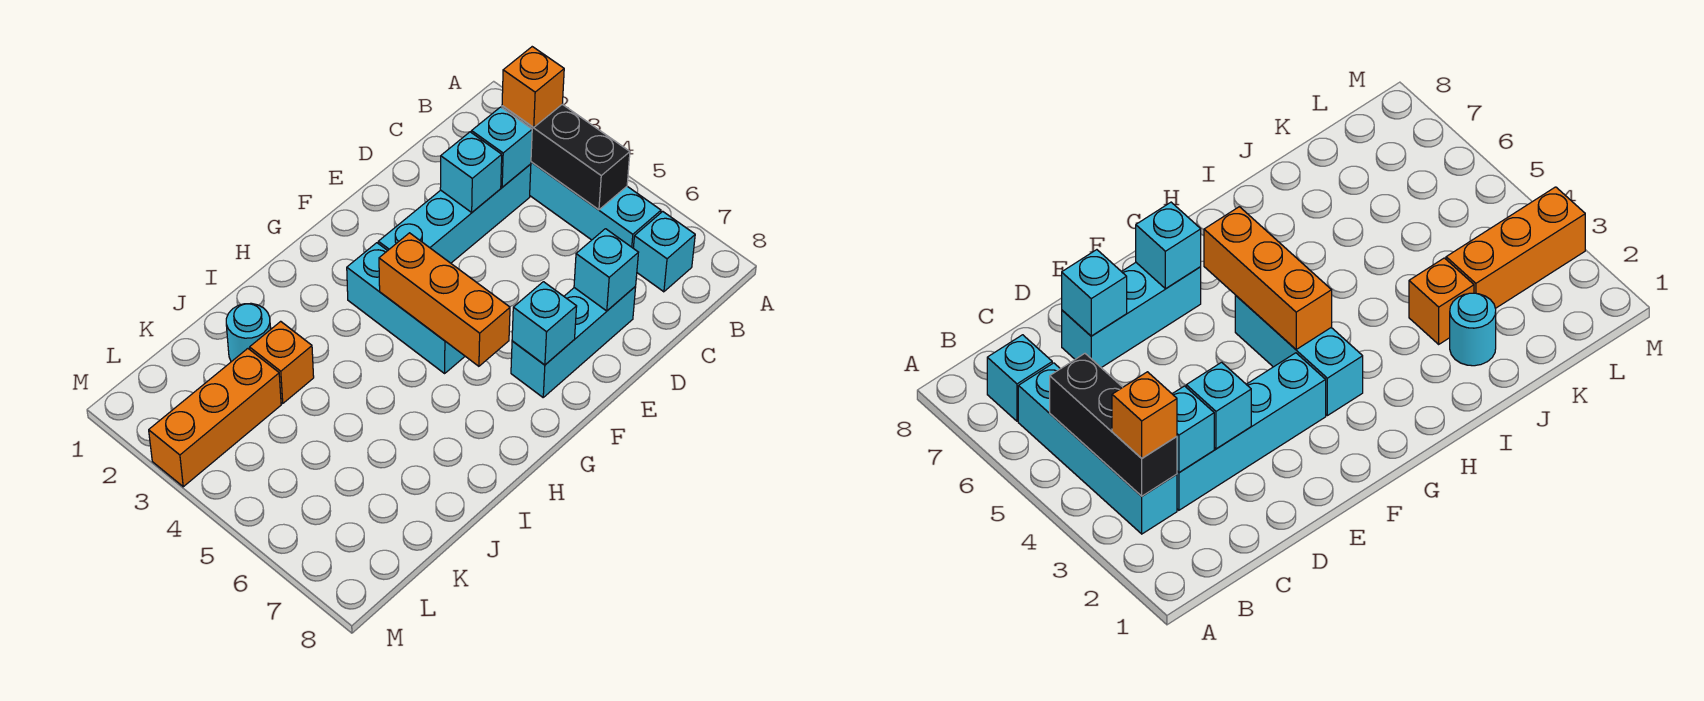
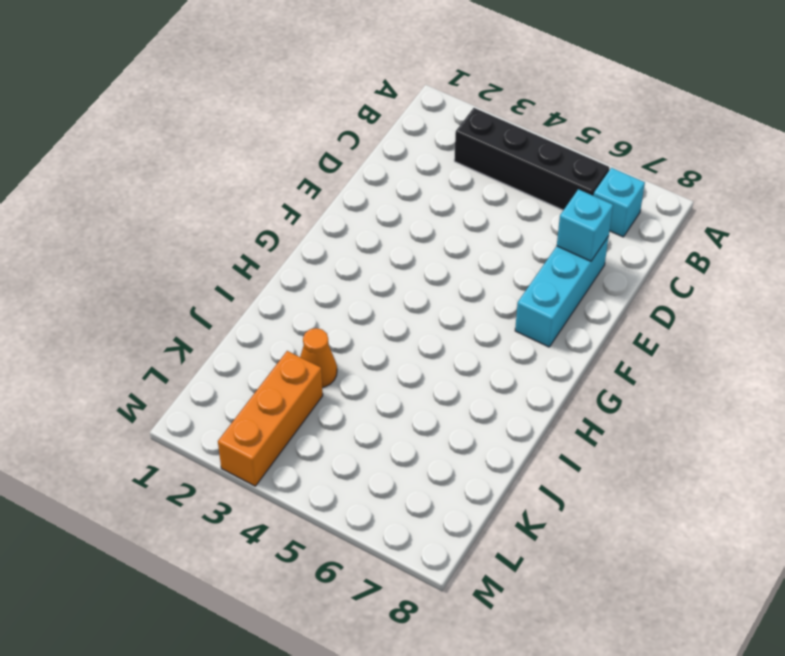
black brick B3:B6 level 1 -> cyan brick B3:B6 level 1
orange cone J3 level 1 -> orange brick J3 level 1
none -> cyan brick C3:F3 level 1
none -> cyan brick G3:G5 level 1
none -> cyan round brick J2 level 1

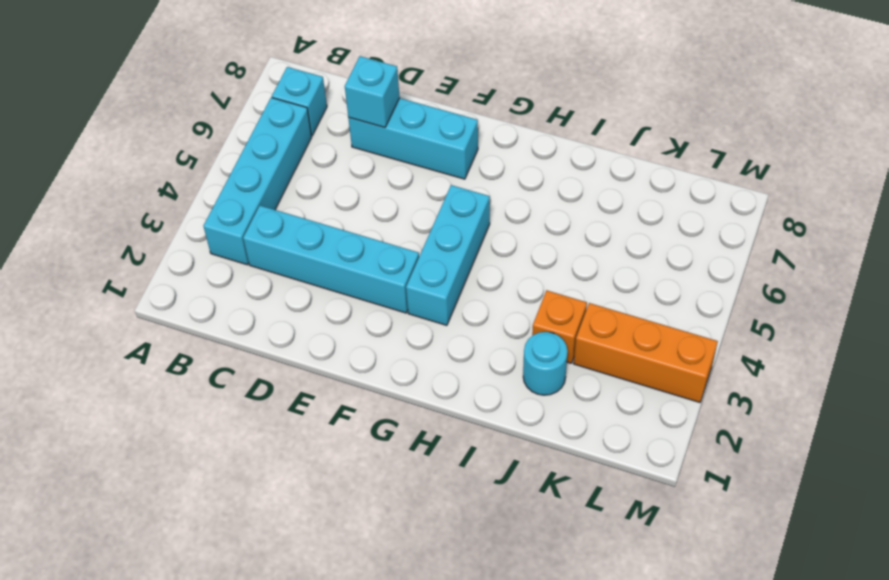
none -> black brick B3:B5 level 2
none -> cyan brick C3 level 2
none -> cyan brick D3 level 2

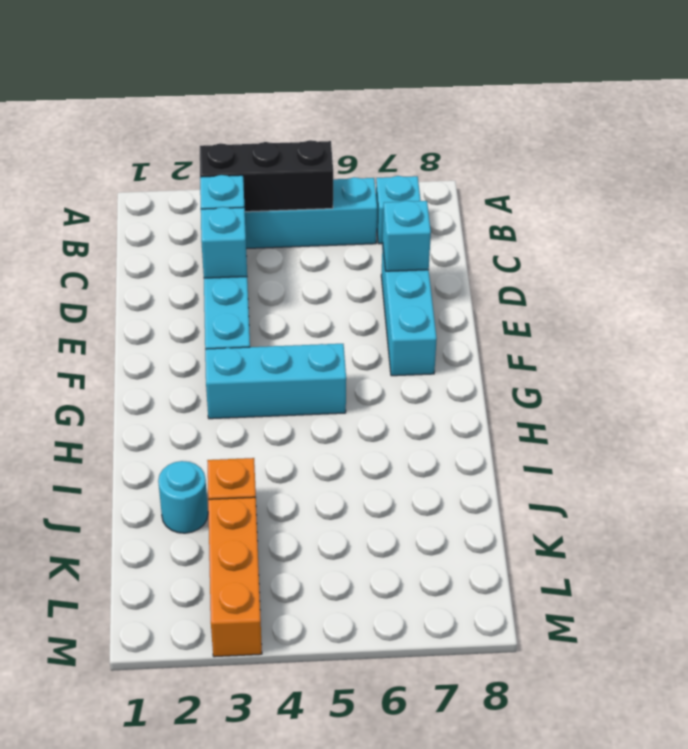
none -> cyan brick F7 level 2
none -> orange brick G4:G6 level 2
none -> orange brick B3 level 3

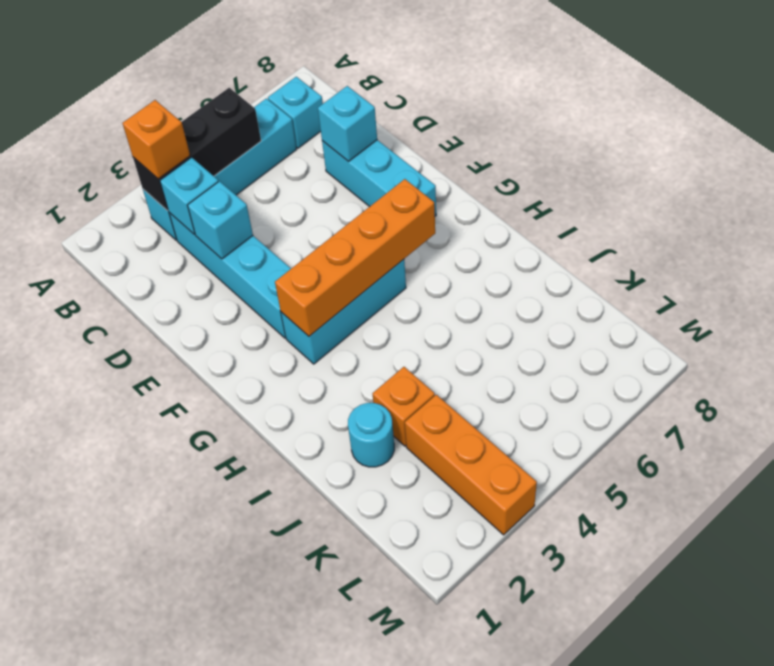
orange brick G3:G6 level 2 -> orange brick G4:G6 level 2
none -> cyan brick F7 level 2

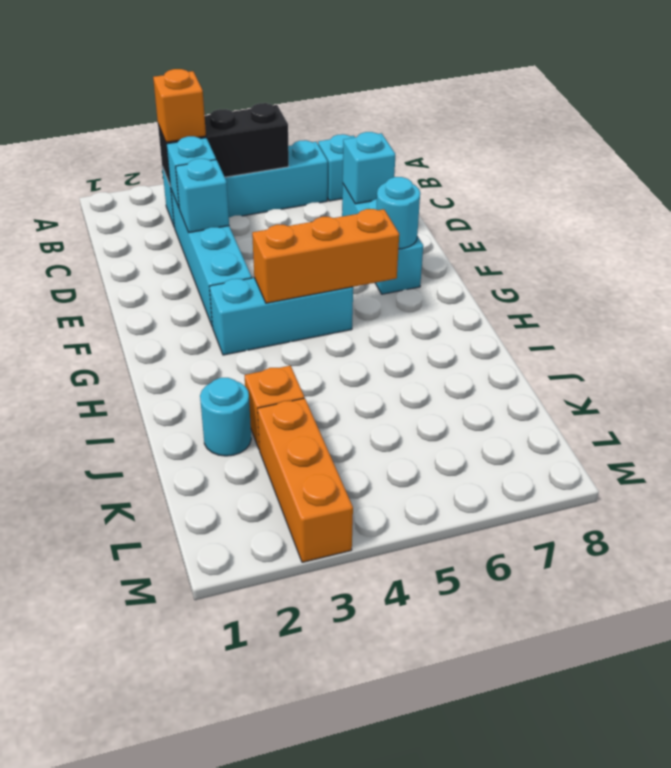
cyan round brick F7 level 2 -> cyan brick F7 level 2

